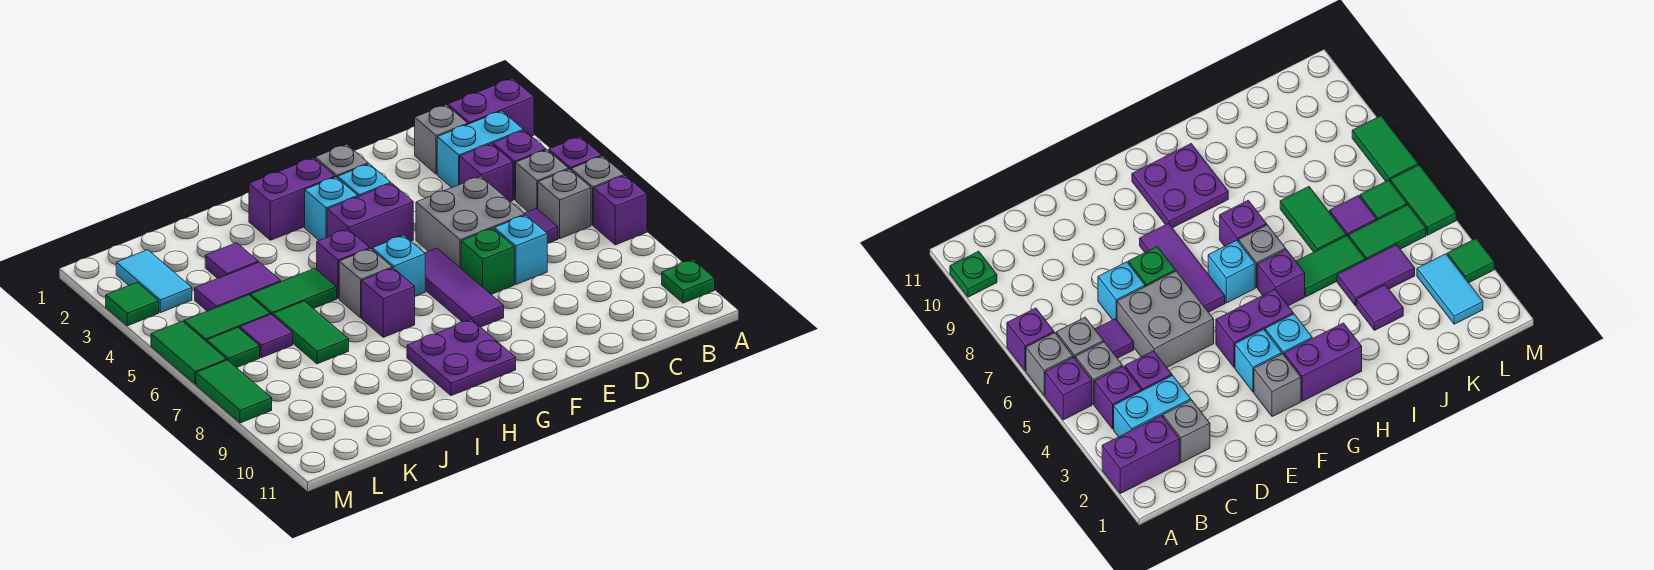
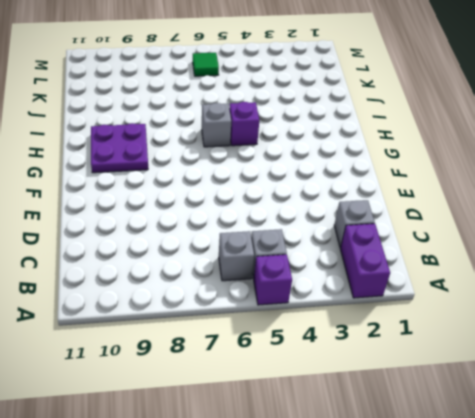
none -> grey brick A6 level 1
none -> purple brick A7 level 1
none -> green plate A10 level 1
none -> cyan brick B3:C3 level 1

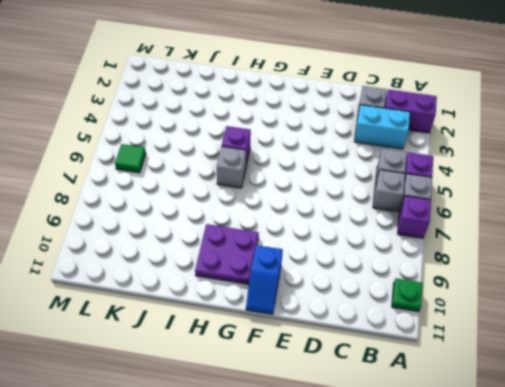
blue slope F10:F11 level 1 top 10 -> none
none -> purple brick B4 level 1
none -> purple brick C4 level 1
none -> purple tile C6 level 1
none -> grey brick D5:E6 level 1

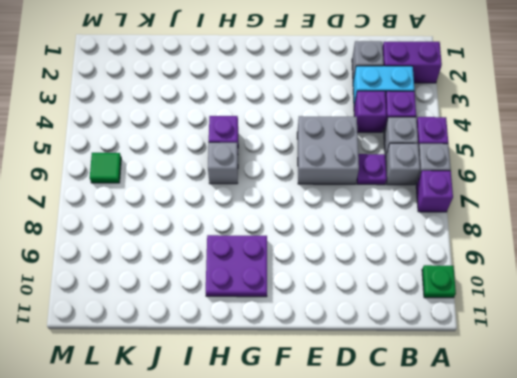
purple plate C6 level 1 -> purple tile C6 level 1
none -> cyan brick D7 level 1
none -> green brick E7 level 1
none -> grey brick F2 level 1
none -> cyan brick F3 level 1

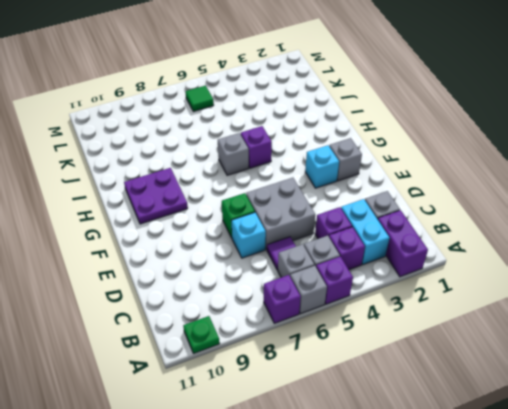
none -> purple brick F4:G4 level 1
none -> purple tile F6:F8 level 1
none -> purple brick G2:H2 level 1
none -> cyan brick G3 level 1

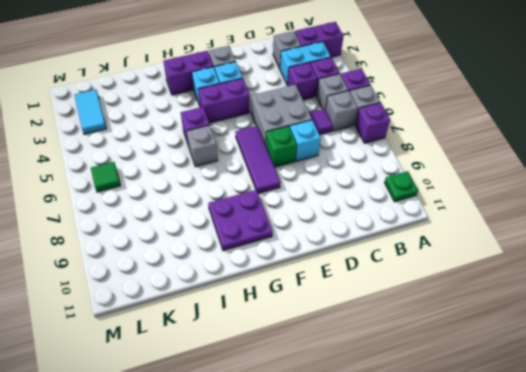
none -> cyan brick G6 level 1
none -> purple brick H7 level 1
none -> green tile I5:J5 level 1
none -> purple tile J3 level 1

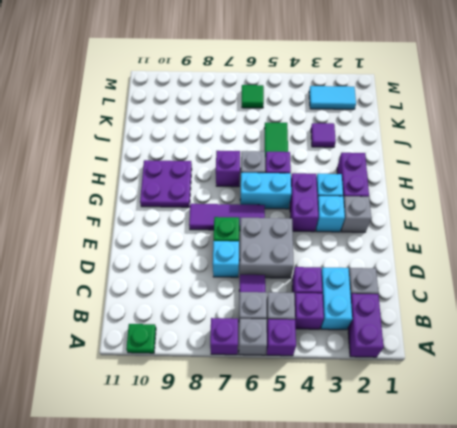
cyan brick G5:G6 level 1 -> cyan brick G6 level 1
none -> purple tile J4:K4 level 1
none -> green tile J6:J7 level 1
none -> green tile K5:L5 level 1
none -> purple tile K6 level 1

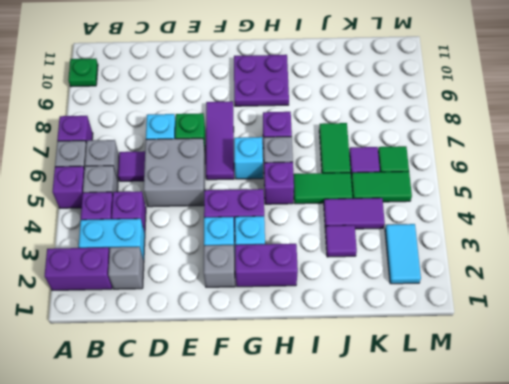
none -> green tile M3 level 1
none -> green tile M5:M6 level 1
none -> green tile M7:M8 level 1

